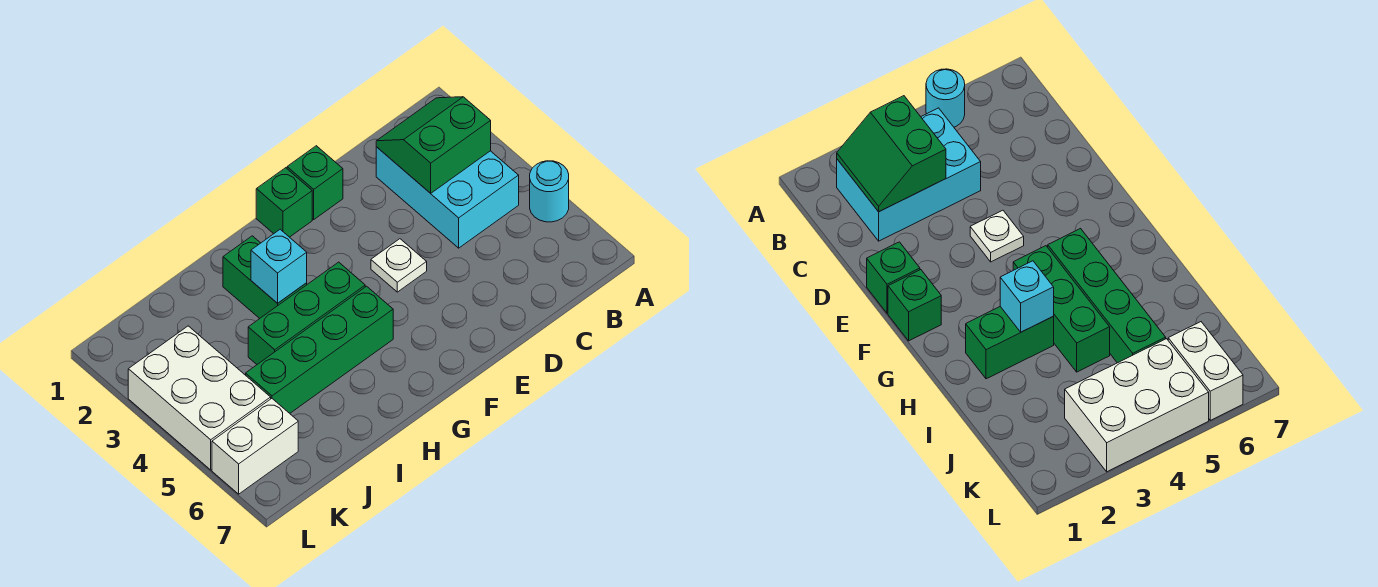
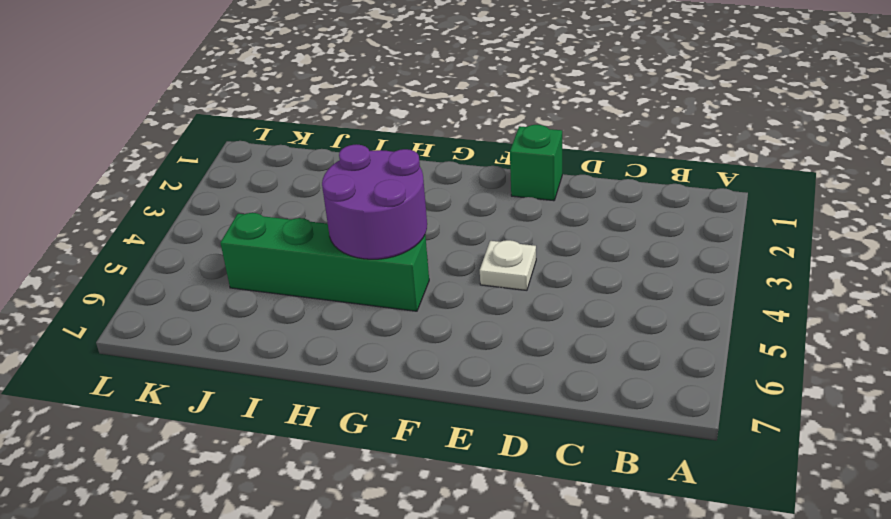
purple round brick G4:H5 level 2 -> none
none -> cyan round brick A5 level 1
none -> cyan brick B2:C4 level 1
none -> green brick F1 level 1

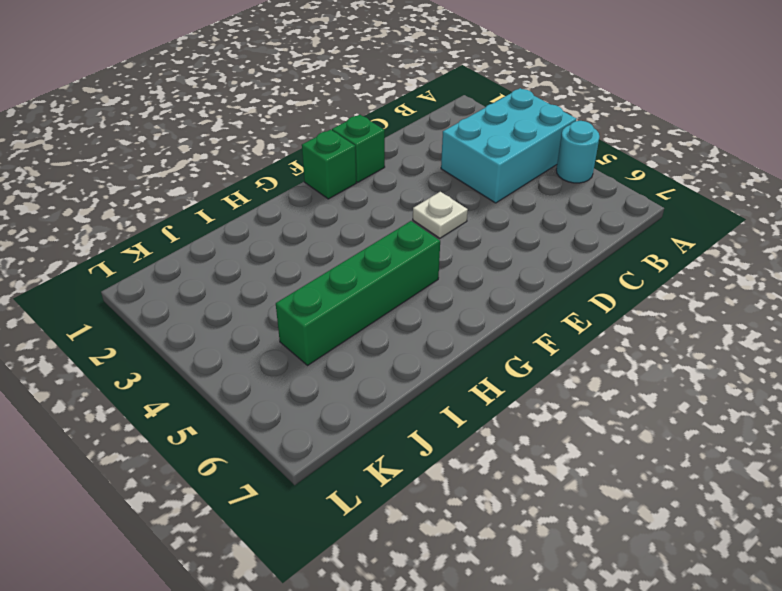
cyan brick A3:C4 level 1 -> cyan brick B2:C4 level 1
none -> green brick G4:I4 level 1
none -> green brick H2:H3 level 1
none -> white brick K3:L5 level 1

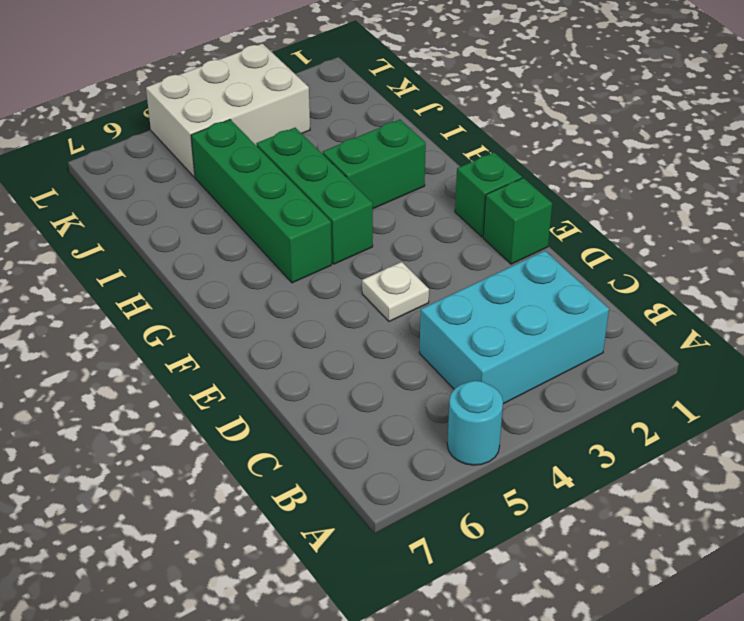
none -> white brick K6:L6 level 1
none -> green slope B2:C3 level 2 top 3
none -> cyan brick H3 level 2

